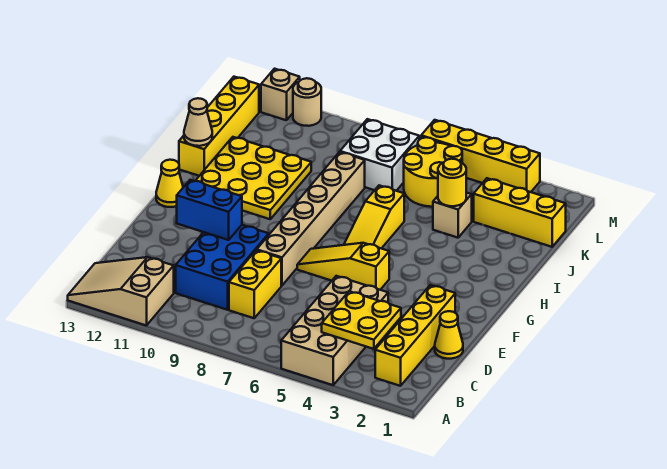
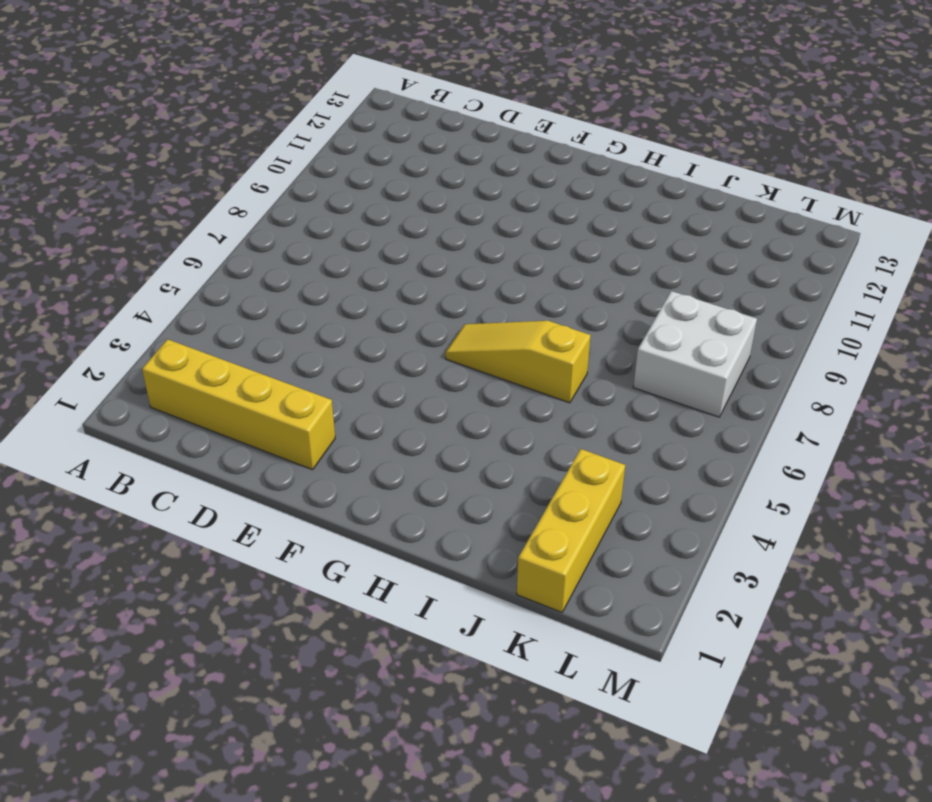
none -> tan brick A4:D5 level 1
none -> tan slope A11:B13 level 1 top 11
none -> yellow brick C8:D8 level 1

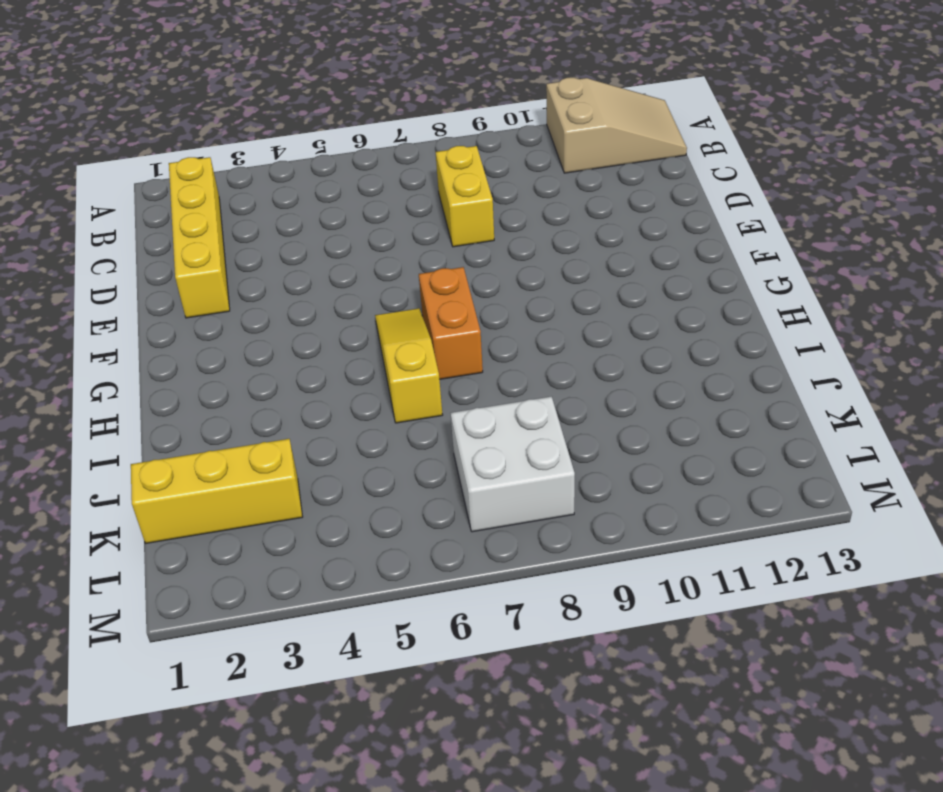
orange brick G7:H7 level 1 -> none
none -> tan brick A4:D5 level 1
none -> blue brick C9:E10 level 1
none -> yellow cone D1 level 1

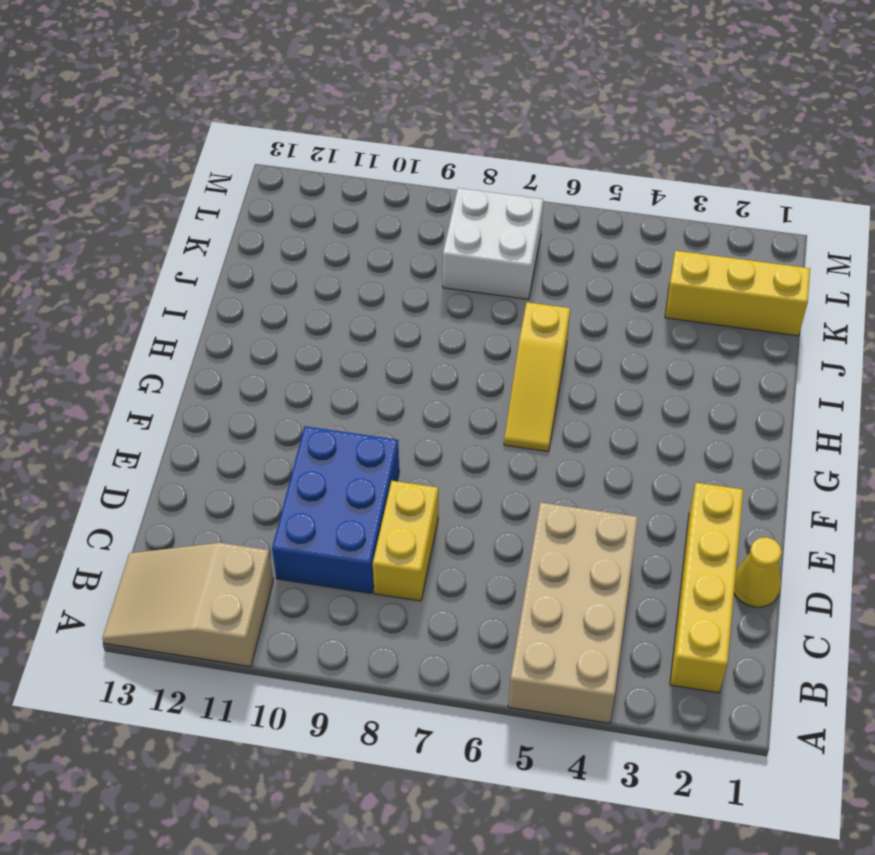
none -> tan brick E8:J8 level 1
none -> yellow slope F5:F7 level 1 top 5
none -> yellow cone G13 level 1

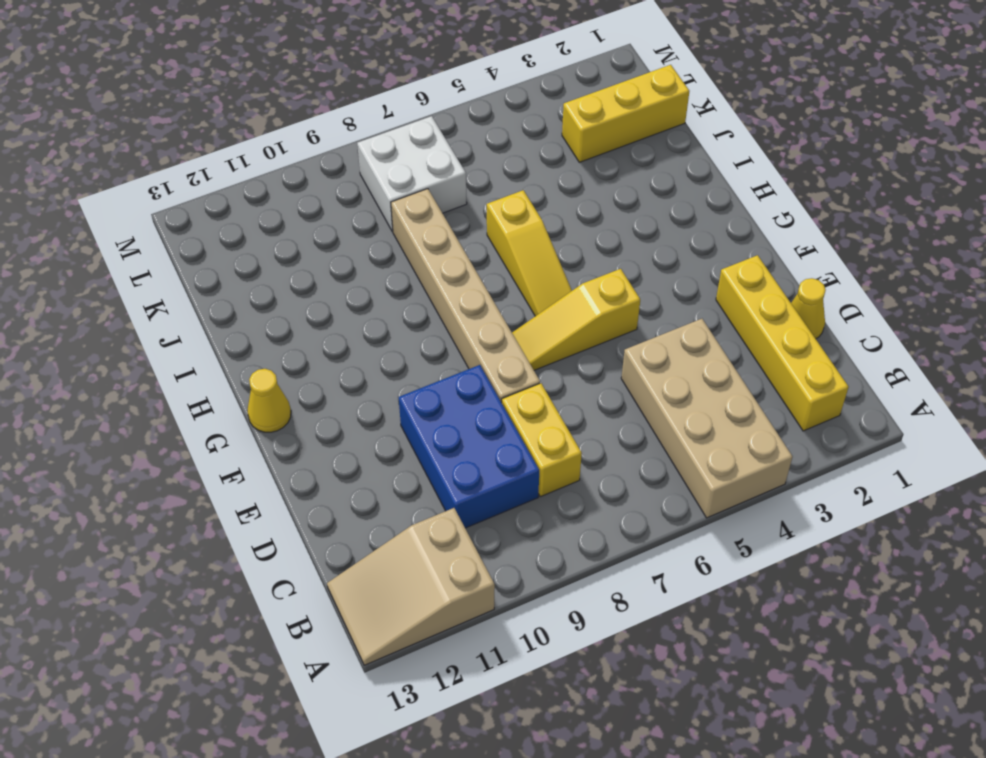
none -> yellow plate H10:J12 level 1
none -> yellow brick I13:L13 level 1
none -> tan brick J4 level 1

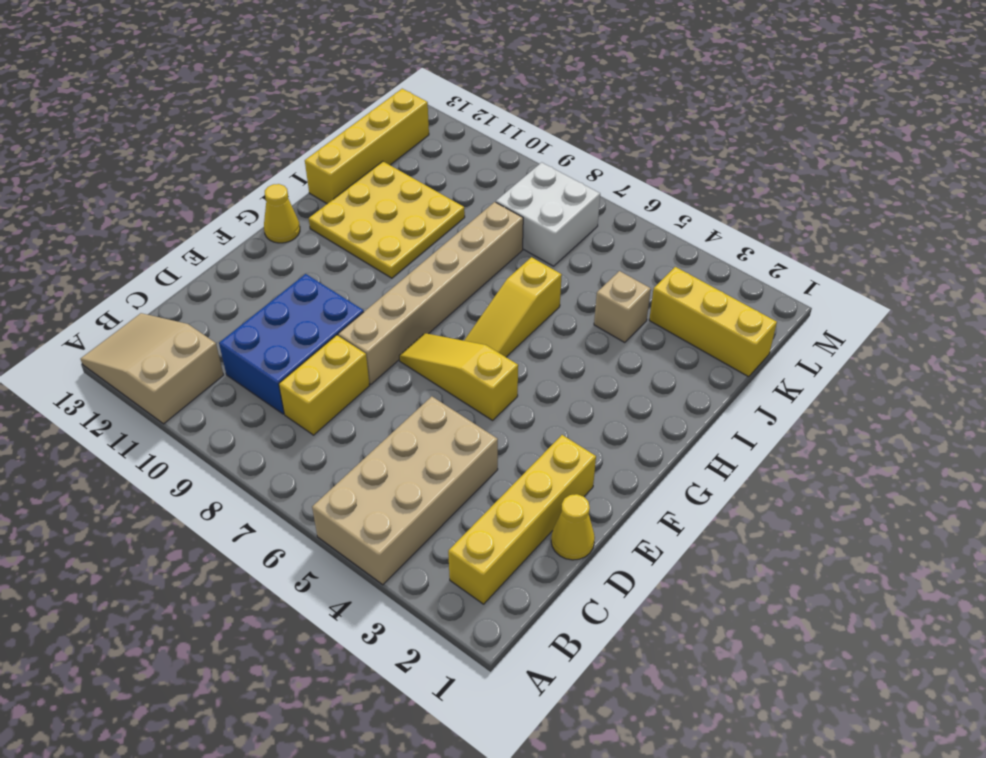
none -> yellow round brick K5:L6 level 1
none -> yellow brick M3:M6 level 1
none -> tan round brick M11 level 1

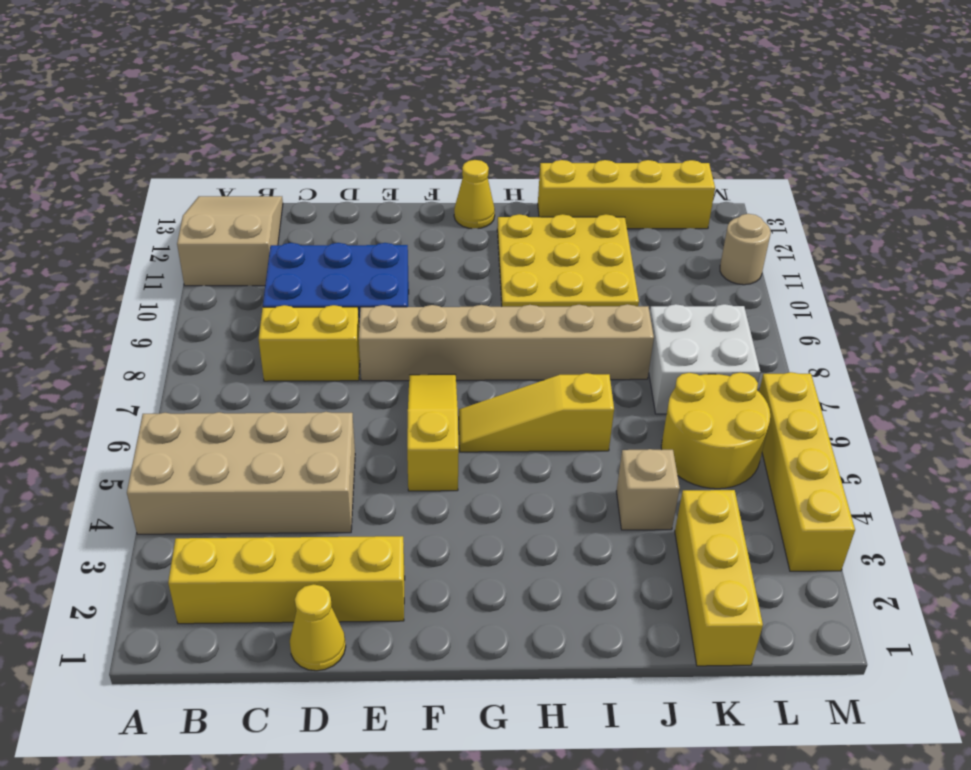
none -> tan brick M12 level 1
none -> yellow plate B3:C4 level 2
none -> blue brick E10:E11 level 2

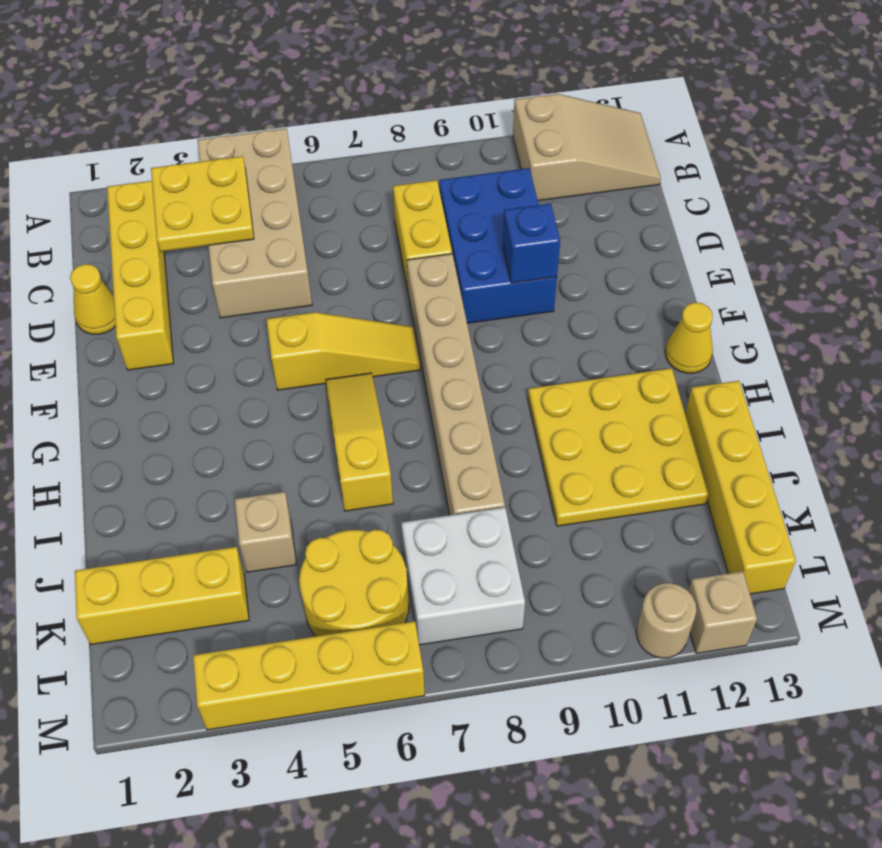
blue brick E10 level 2 -> blue brick E10:E11 level 2
none -> tan cone I13 level 2
none -> yellow round brick J4 level 2

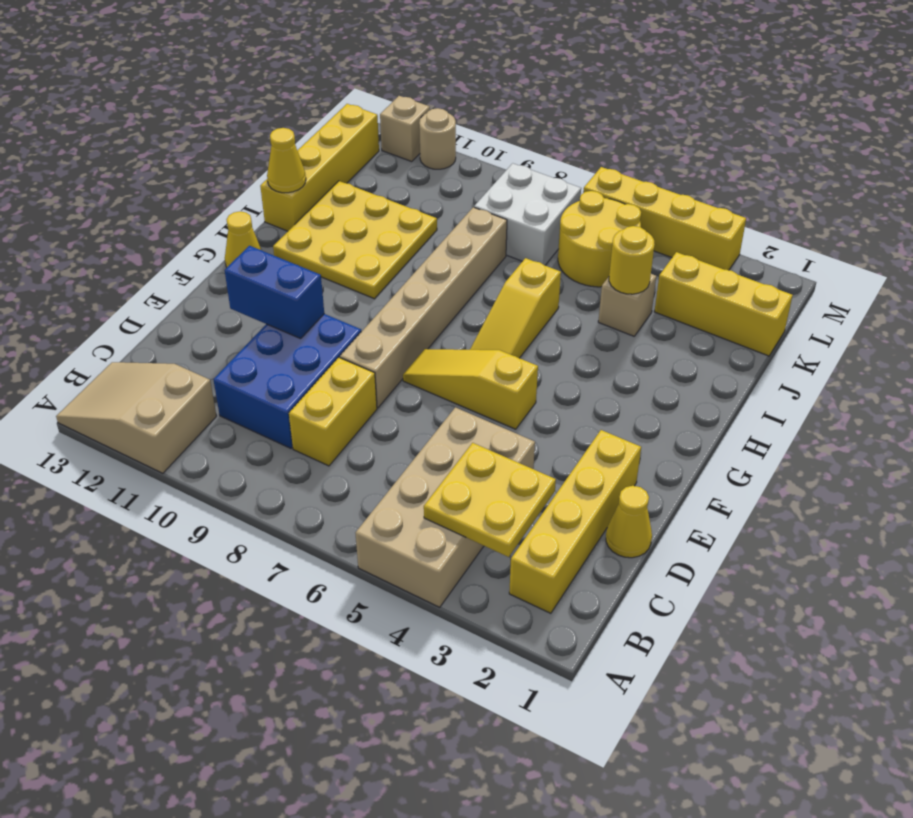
yellow cone I13 level 2 -> tan cone I13 level 2

